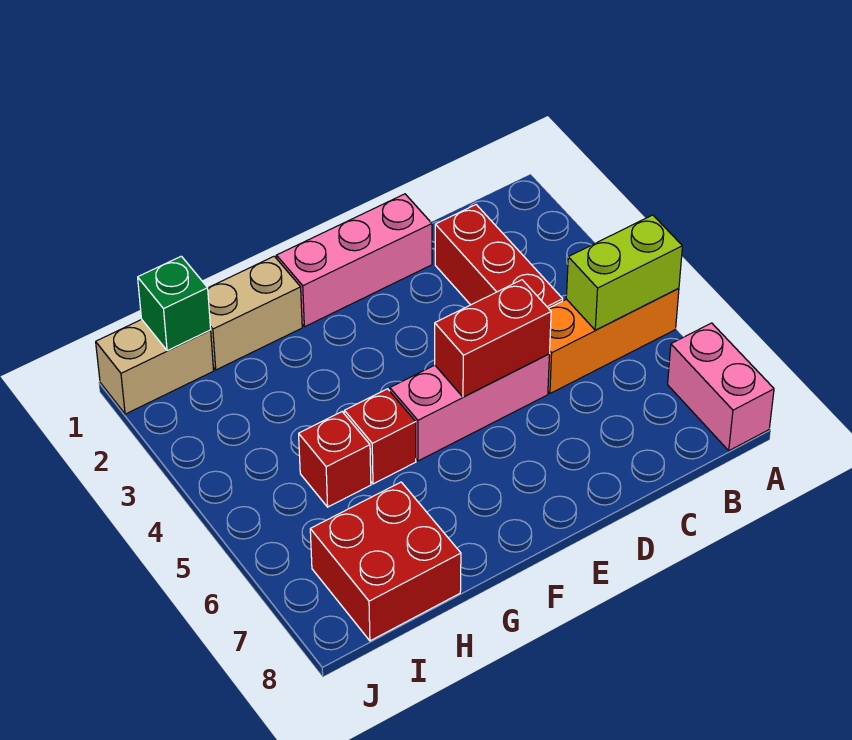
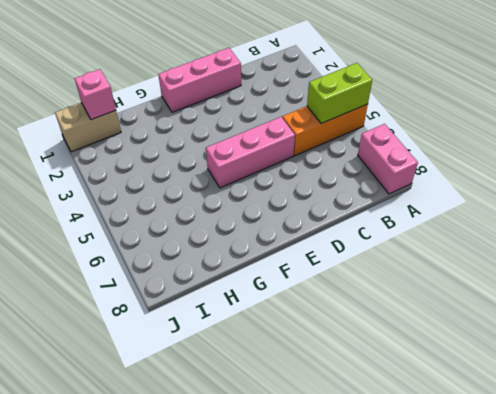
pink brick I1 level 2 -> green brick I1 level 2
none -> red brick C2:C4 level 1
none -> tan brick G1:H1 level 1
none -> red brick G5 level 1

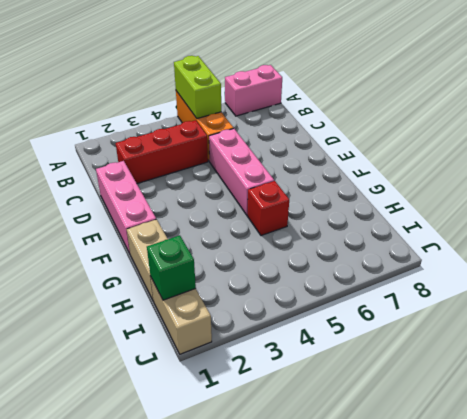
none -> red brick H5 level 1
none -> red brick H7:I8 level 1
none -> red brick D5:E5 level 2

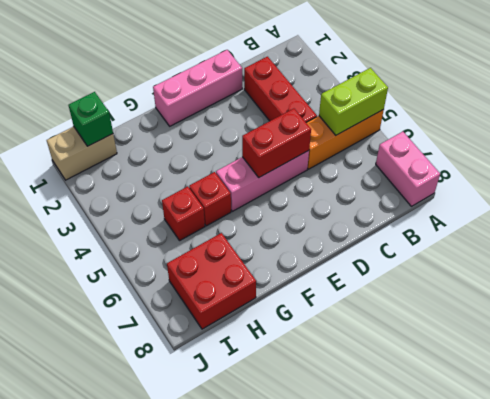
none -> tan brick G1:H1 level 1

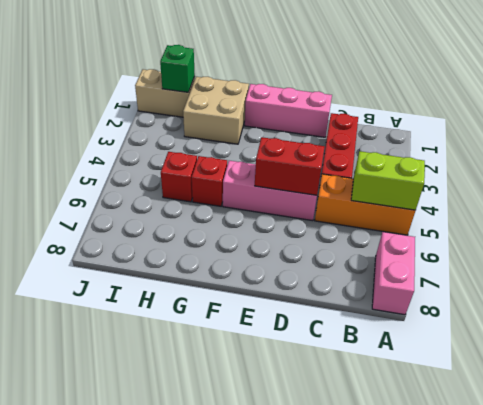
tan brick G1:H2 level 1 -> tan brick G1:H1 level 1
none -> red brick H7:I8 level 1

